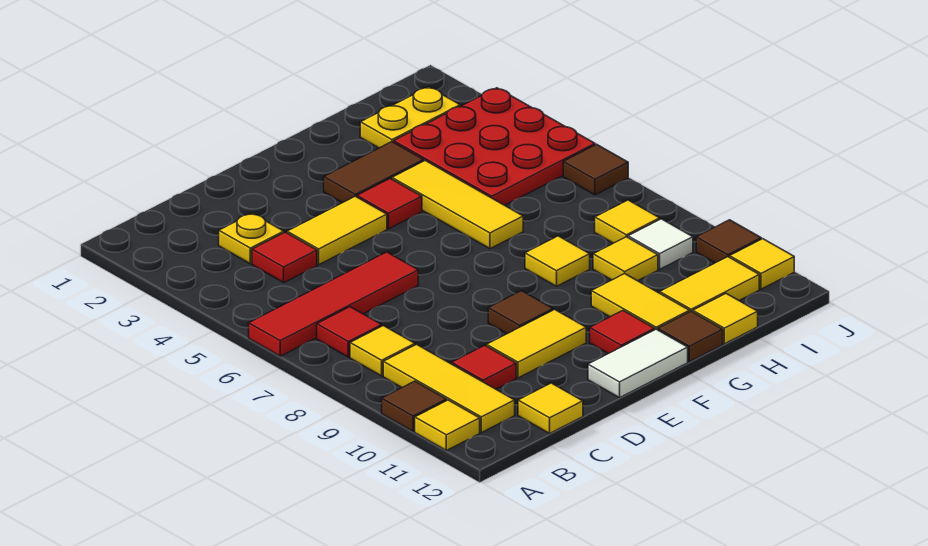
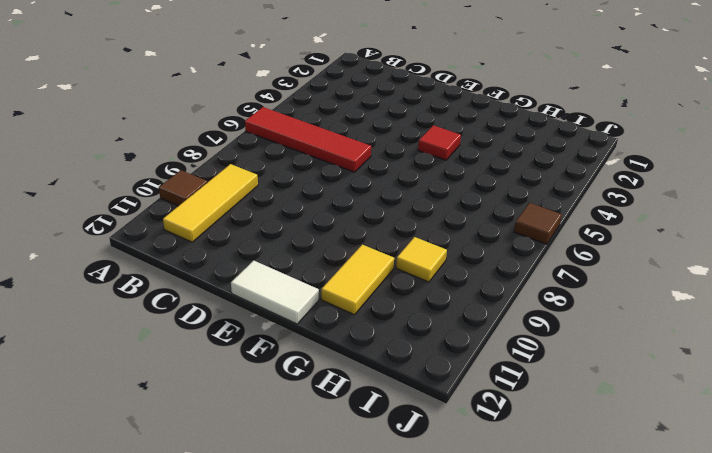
none -> yellow tile A11 level 1
none -> red tile B7 level 1
none -> yellow tile B8 level 1
none -> yellow plate C3 level 1

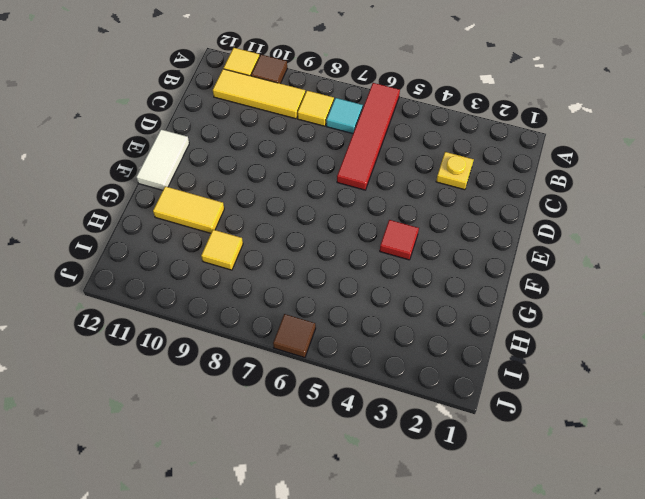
cyan tile B7 level 1 -> red tile B7 level 1
none -> red tile C4 level 1
none -> red tile C10 level 1
none -> yellow tile C12 level 1
none -> yellow tile D4:E4 level 1

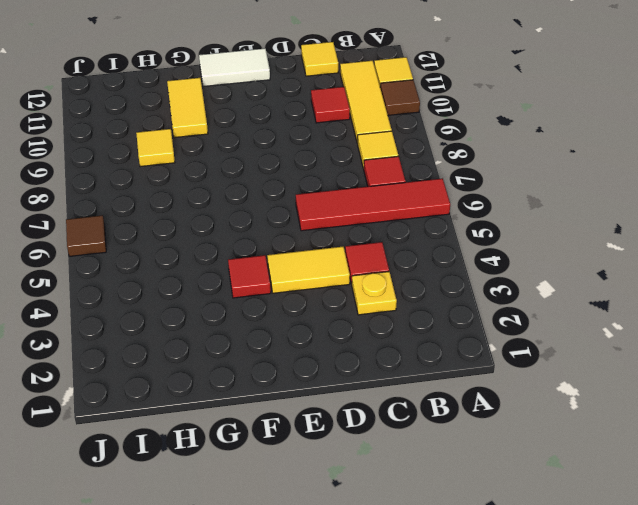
none -> yellow tile D10:E10 level 1
none -> brown tile E9 level 1
none -> brown tile F3:G3 level 1
none -> red tile F11 level 1

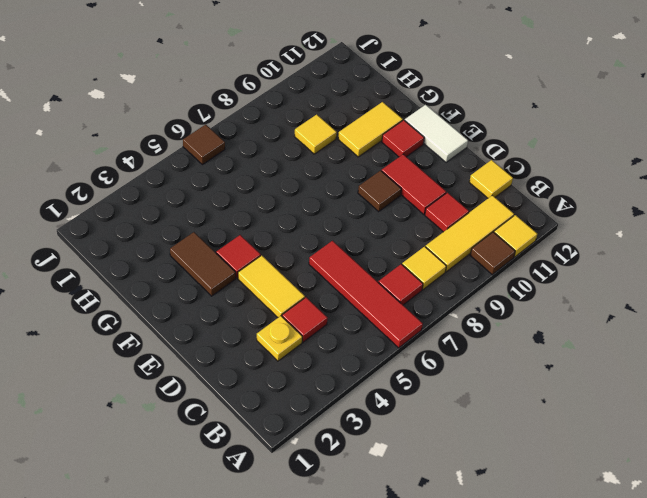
red tile D10:E10 level 1 -> yellow tile D10:E10 level 1
none -> yellow tile G4:G6 level 1
none -> yellow tile G8 level 1
none -> brown tile G12 level 1
none -> yellow plate H2:I2 level 1

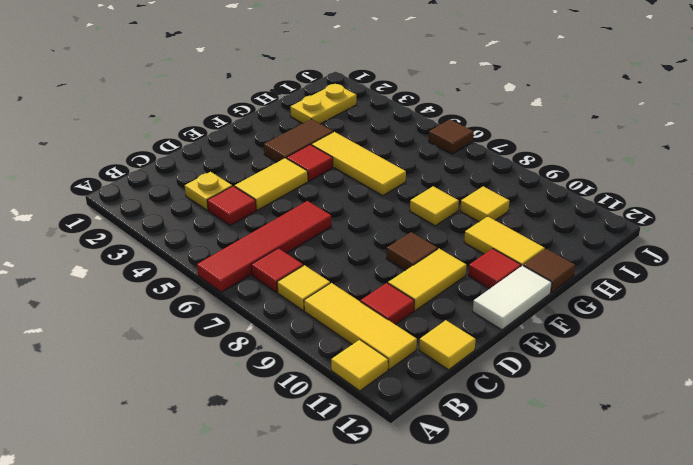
none -> brown tile A10 level 1
none -> red plate H3:J5 level 1
none -> yellow tile H11:I11 level 1
none -> yellow tile H12 level 1

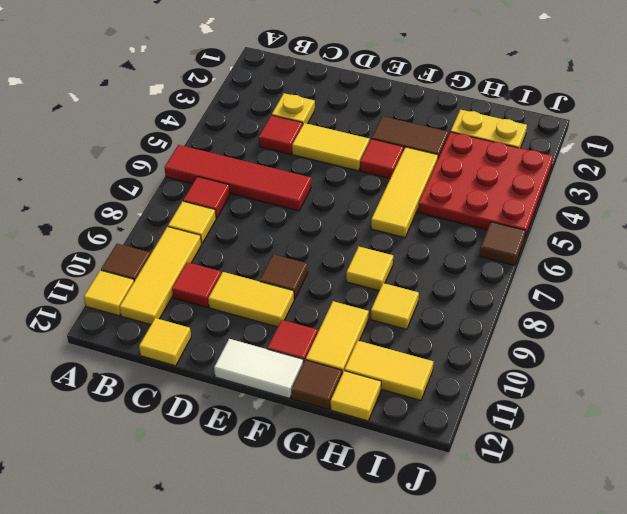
none -> yellow tile I8 level 1
none -> white tile I9 level 1
none -> brown tile J10 level 1
none -> yellow tile J11 level 1

